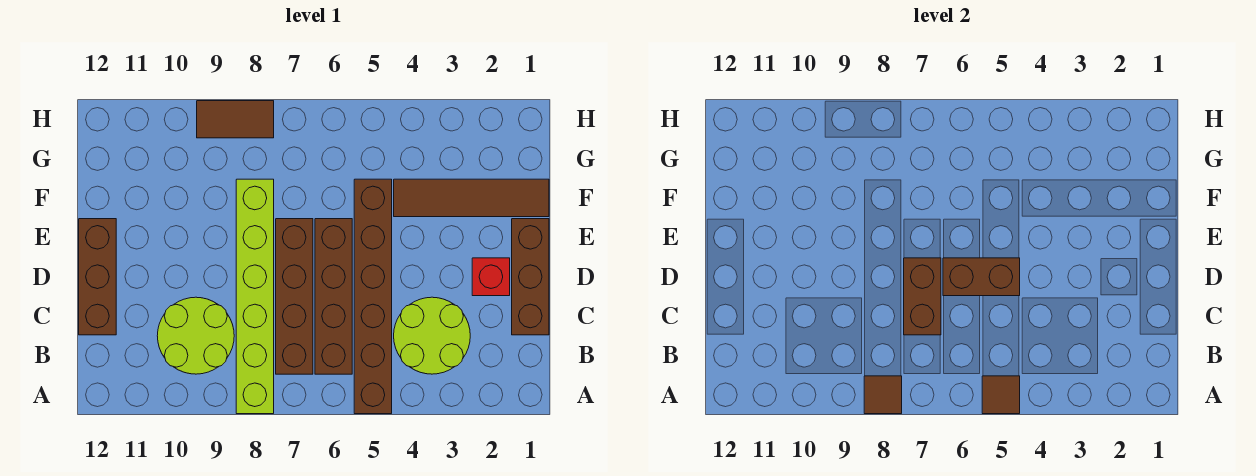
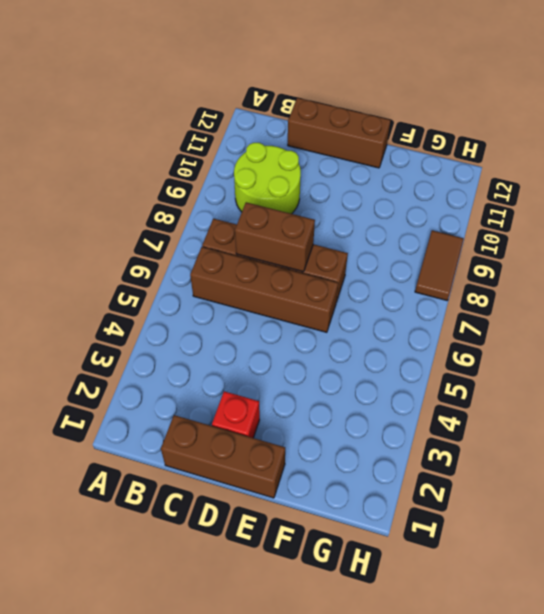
none -> brown brick A5:F5 level 1
none -> lime brick A8:F8 level 1
none -> lime round brick B3:C4 level 1

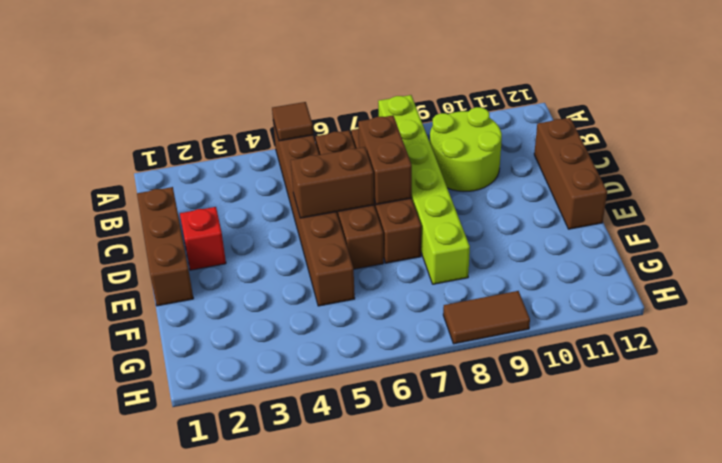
none -> lime round brick B3:C4 level 1
none -> brown tile F1:F4 level 1
none -> brown tile A8 level 2

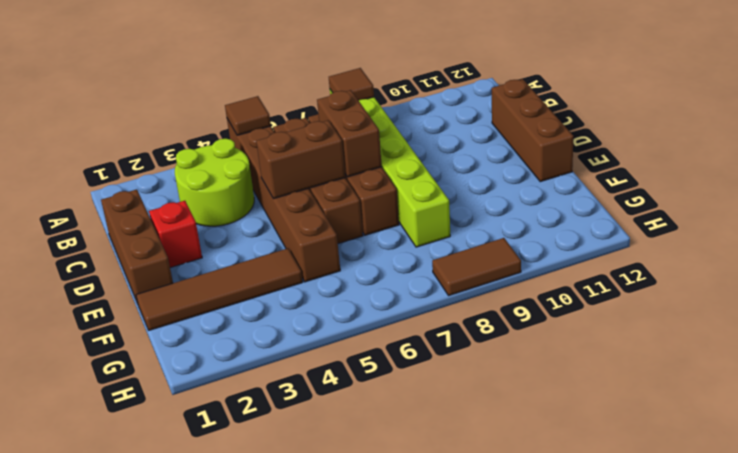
none -> lime round brick B9:C10 level 1

